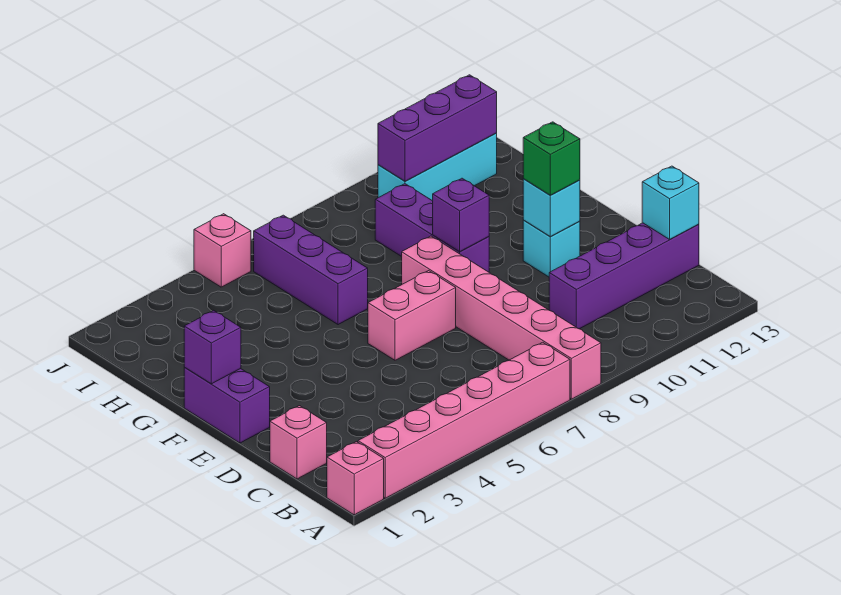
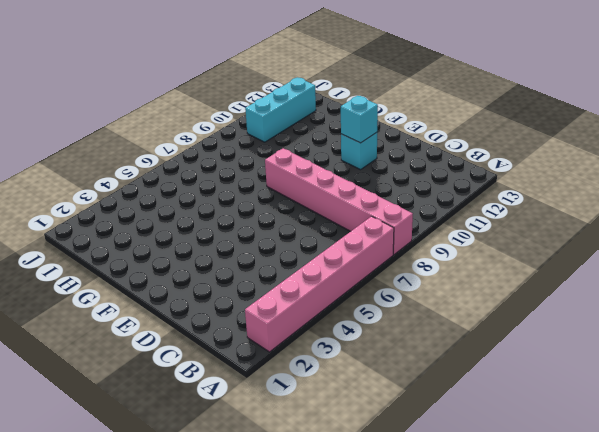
none -> pink brick A1 level 1
none -> pink brick C1 level 1
none -> purple brick C10:C13 level 1

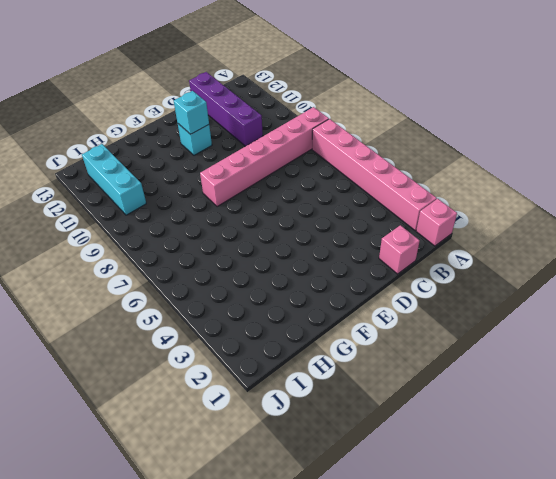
none -> purple brick E1:F1 level 1
none -> pink brick E6:E7 level 1
none -> purple brick F9:H9 level 1

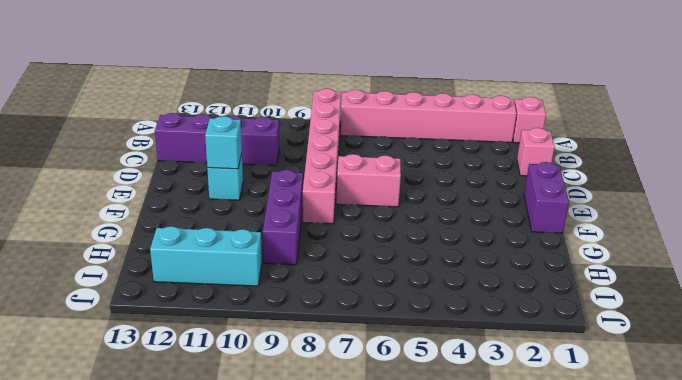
none -> purple brick G6:I6 level 1
none -> pink brick J5 level 1
none -> cyan brick C13 level 2

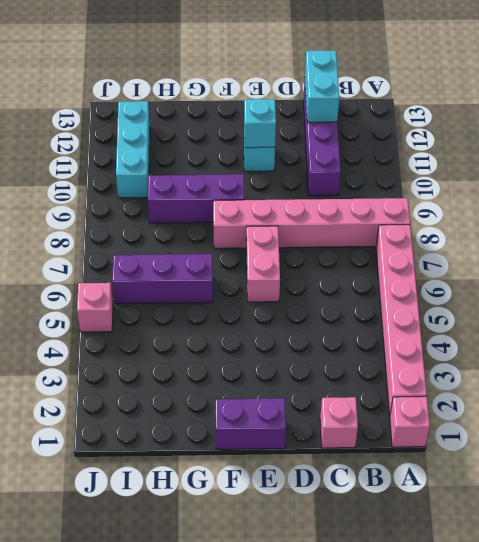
cyan brick C12:C13 level 2 -> cyan brick C13 level 2
none -> purple brick F1 level 2
none -> purple brick F9 level 2
none -> purple brick I10:I12 level 2

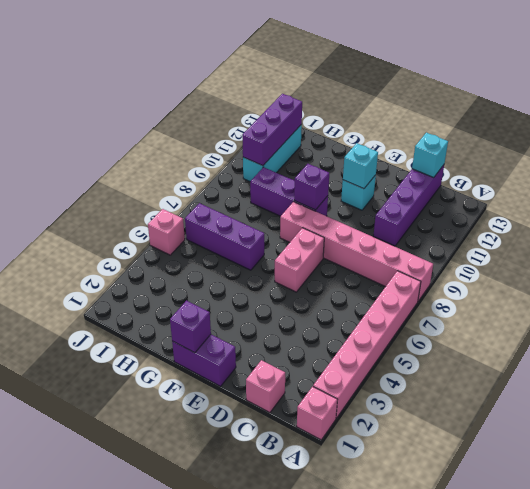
none -> green brick E11 level 3

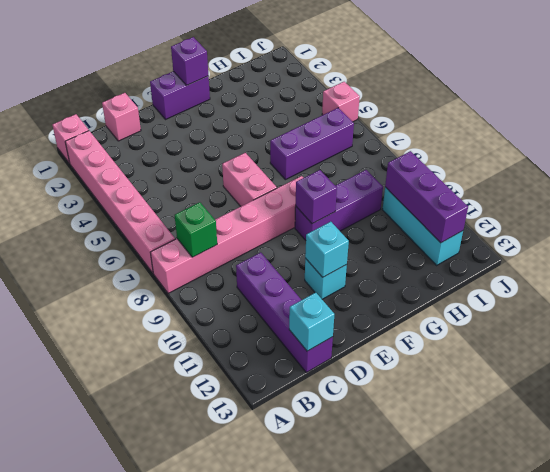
green brick B8 level 2 -> green brick E11 level 3

